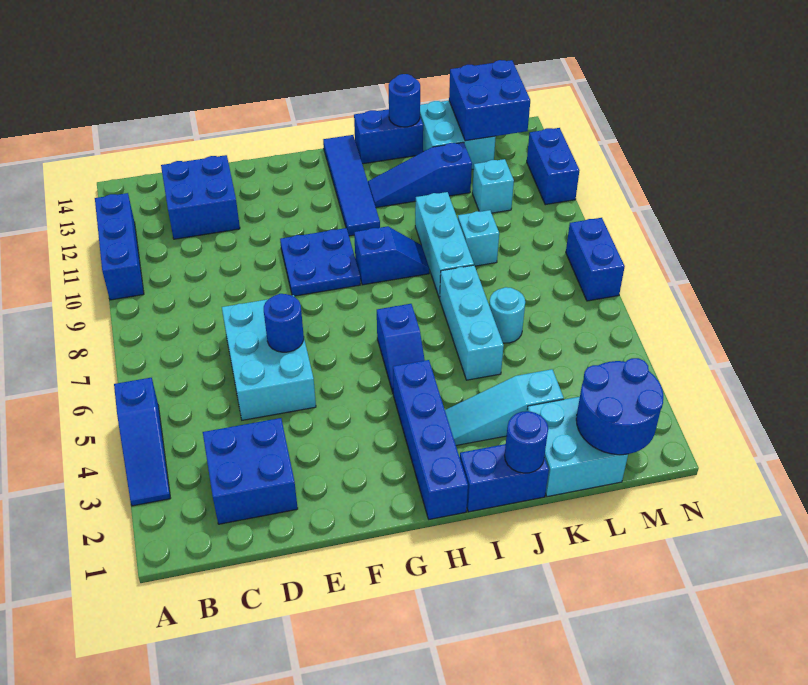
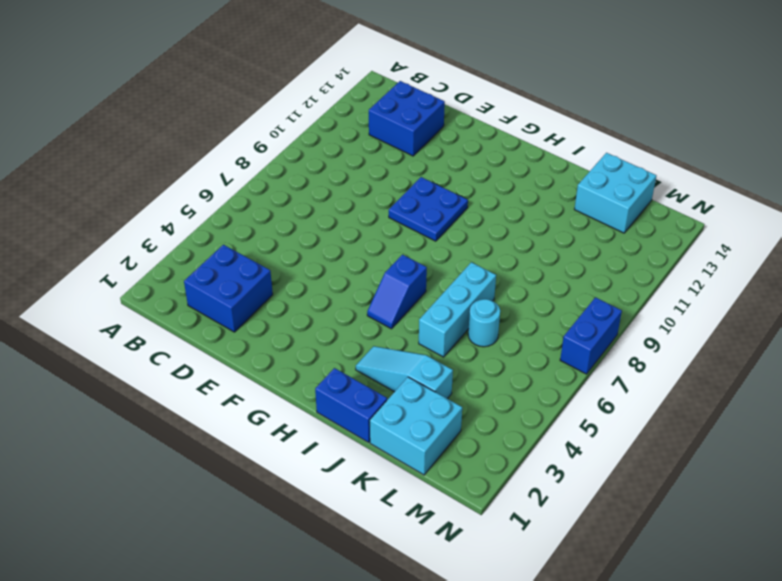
none -> blue slope A3:A5 level 1 top 5
none -> blue brick A10:A12 level 1
none -> cyan brick D5:E7 level 1

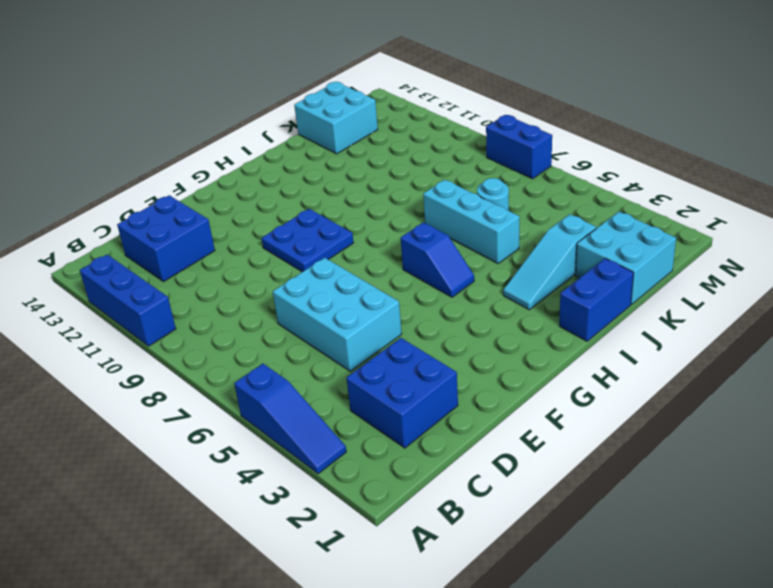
none -> blue brick H1:H4 level 1
none -> blue slope H9:I9 level 1 top H
none -> blue tile H11:H14 level 1

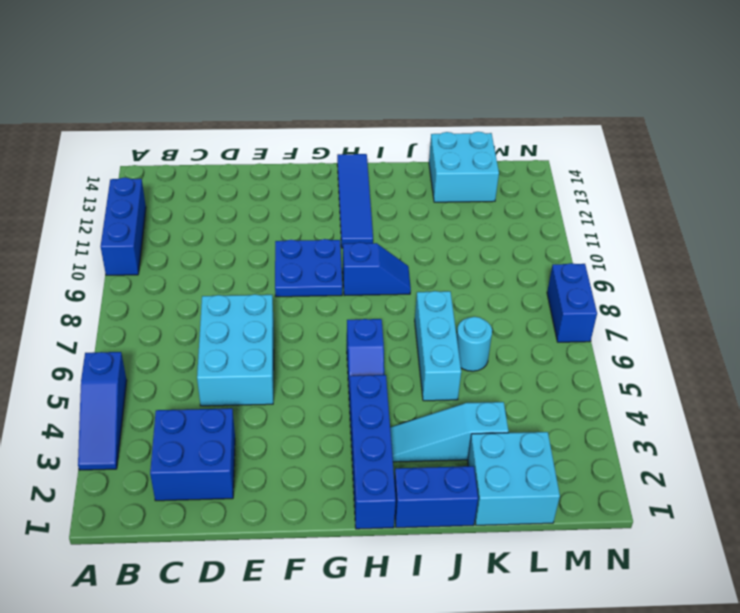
none -> blue brick C12:D13 level 1
none -> blue slope I12:K12 level 1 top K
none -> blue brick I14:J14 level 1

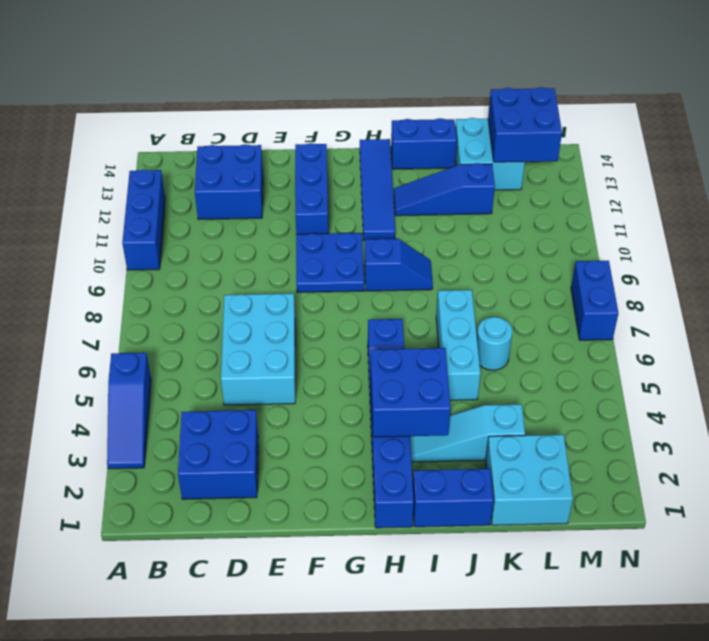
blue brick F11:F13 level 1 -> none
blue brick H3:I4 level 2 -> none
none -> cyan brick J8:J10 level 1
none -> cyan brick K9 level 1
none -> cyan brick L11 level 1

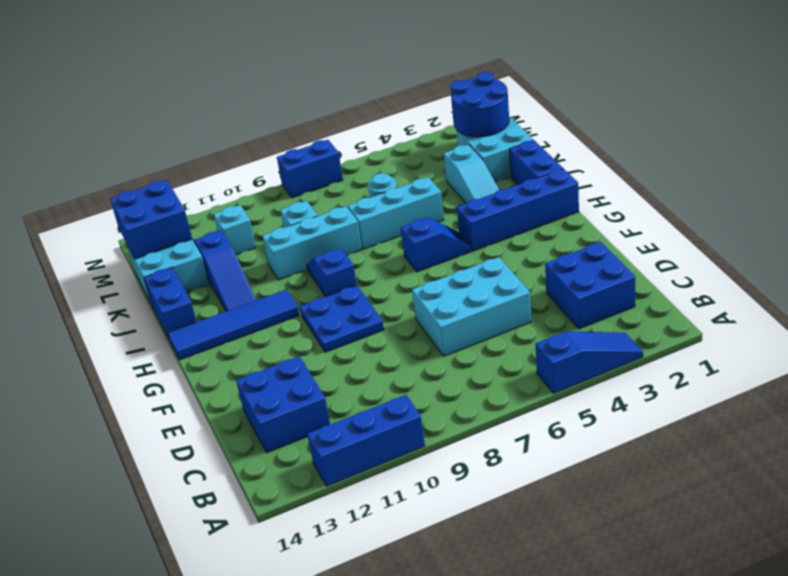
none -> blue brick N11:N12 level 1
none -> blue round brick E6 level 2
none -> blue round brick J1 level 2

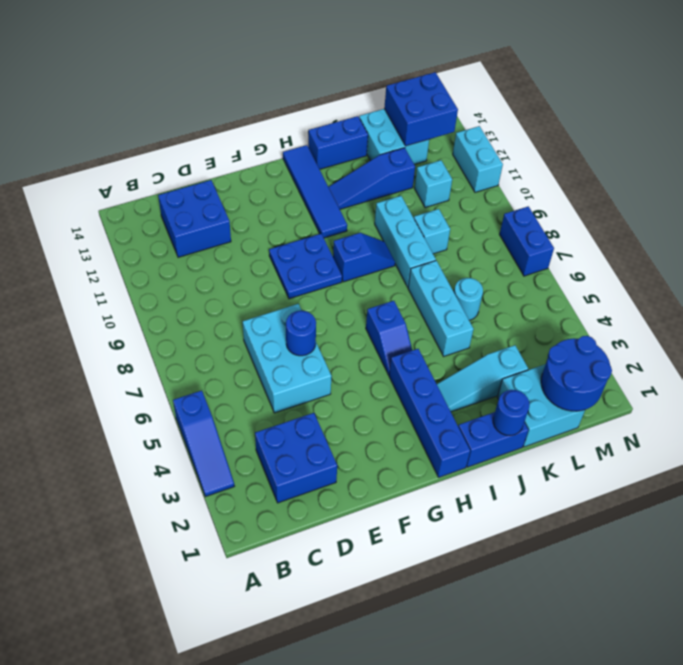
cyan brick N11:N12 level 1 -> blue brick N11:N12 level 1
none -> blue brick A10:A12 level 1
none -> blue round brick J14 level 2

